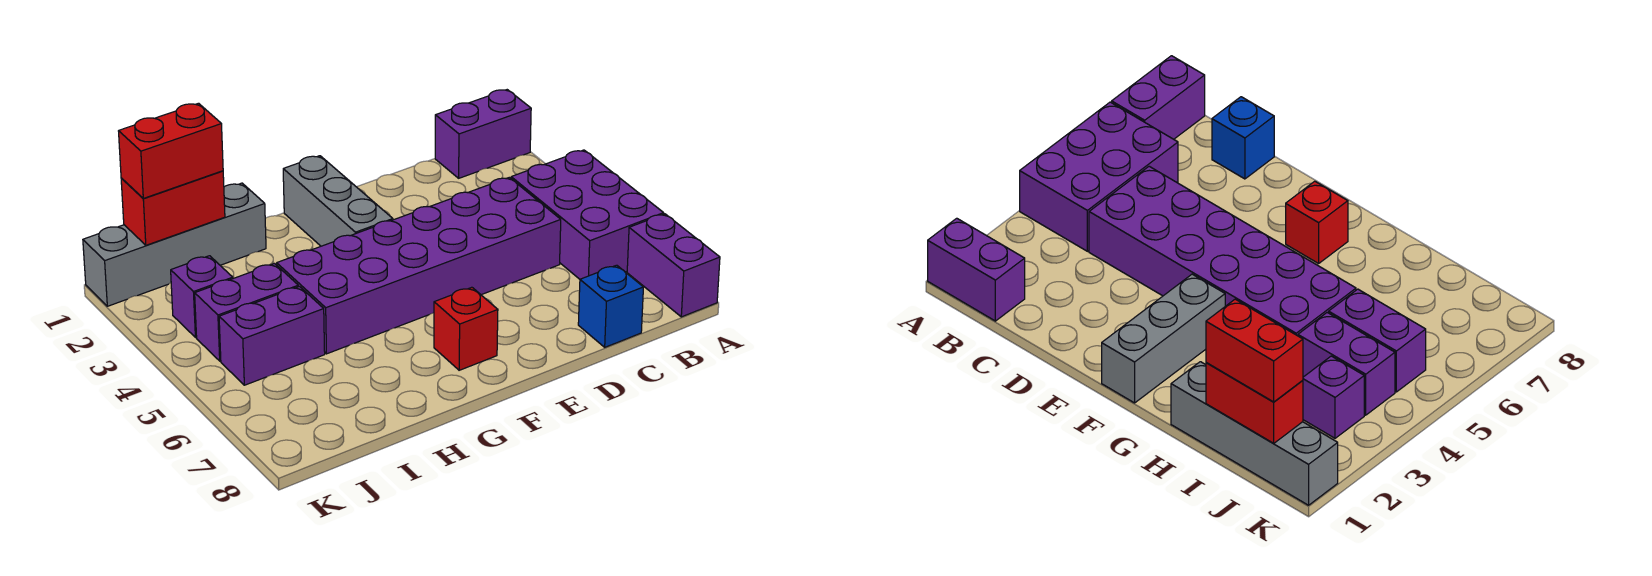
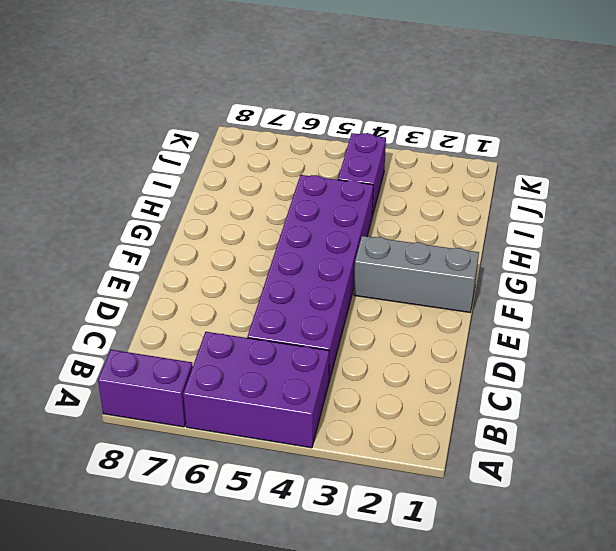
none -> purple brick A1:B1 level 1
none -> blue brick C8 level 1
none -> red brick F7 level 1

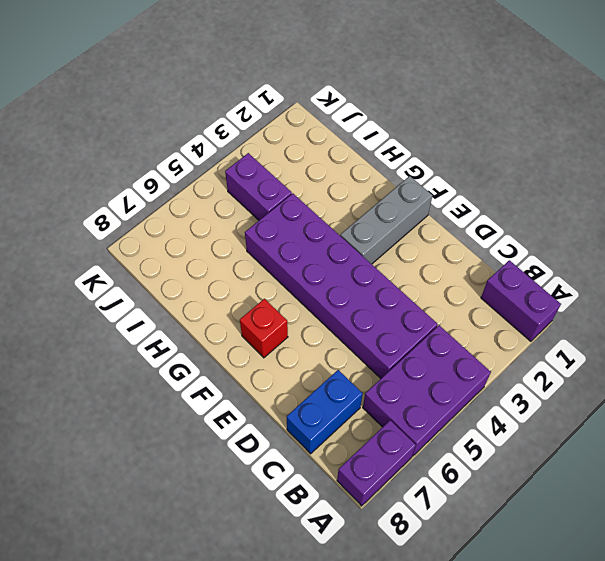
blue brick C7:C8 level 1 -> blue brick C8 level 1
none -> grey brick H1:K1 level 1
none -> purple brick I5:J5 level 1
none -> purple brick J3 level 1

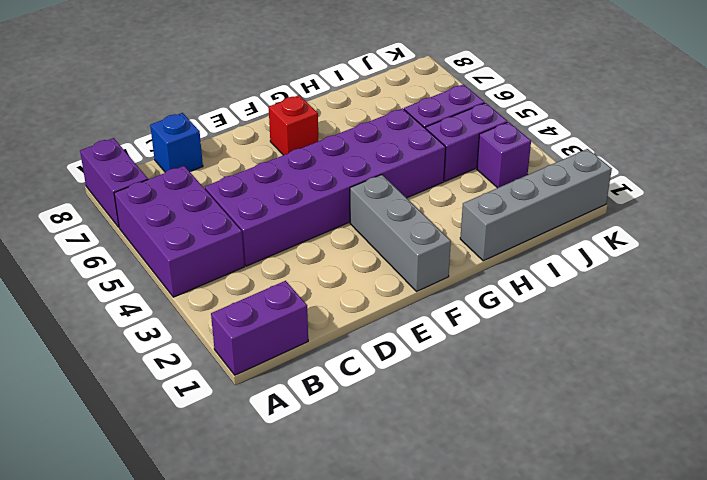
none -> red brick I1:J1 level 2
none -> red brick I1:J1 level 3

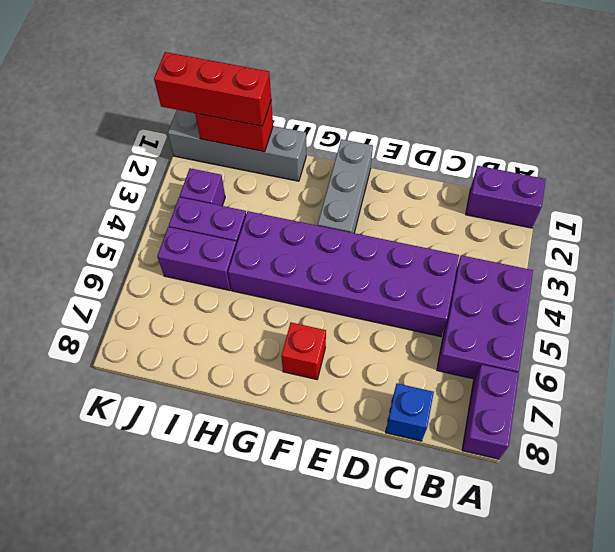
red brick I1:K1 level 3 -> red brick I1:J1 level 3

